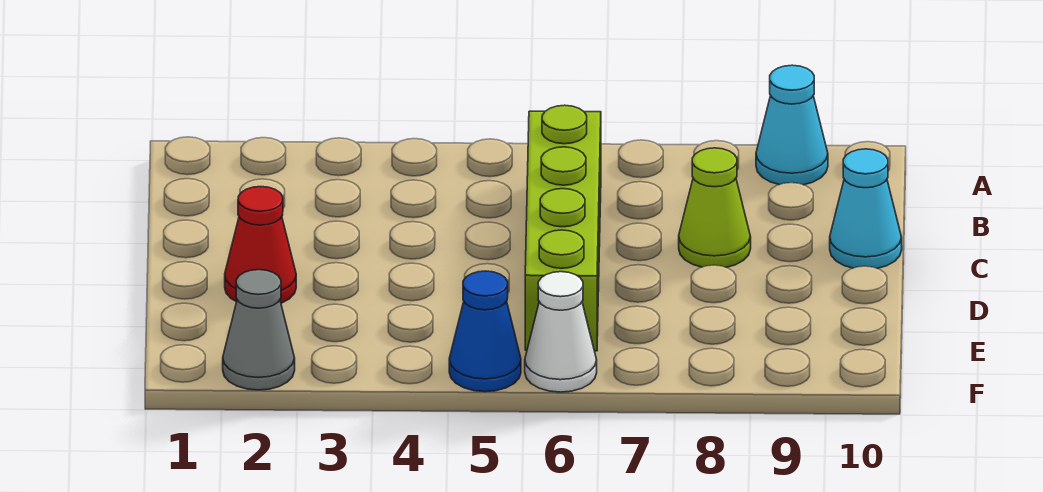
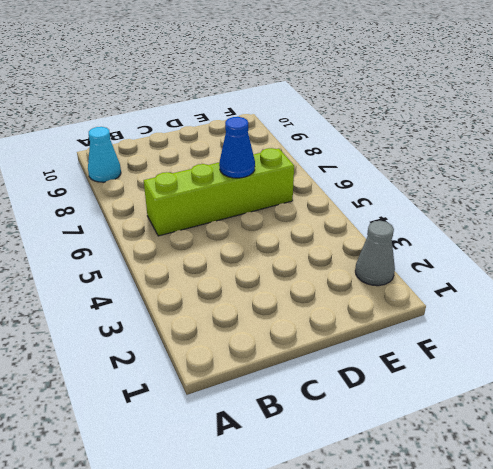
blue cone D6 level 2 -> blue cone F5 level 1
none -> lime cone C8 level 1
none -> cyan cone C10 level 1

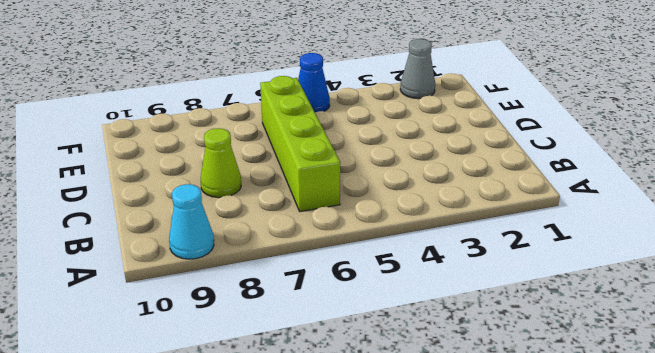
none -> cyan cone C10 level 1
none -> red cone D2 level 1

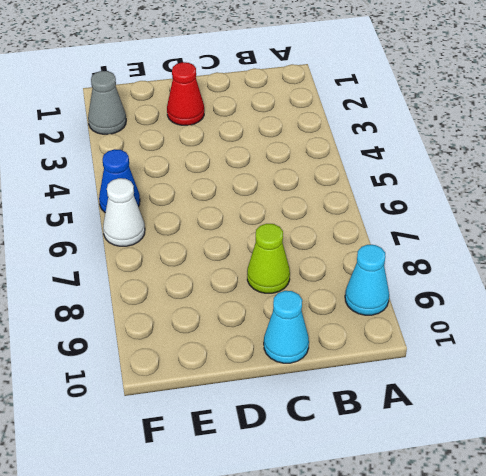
none -> lime brick B6:E6 level 1

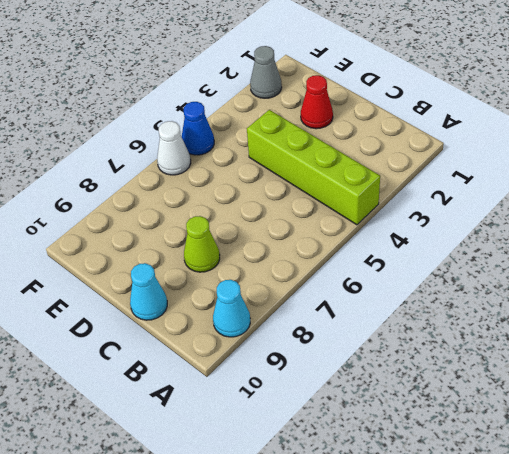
lime brick A4:D4 level 1 -> lime brick B6:E6 level 1

